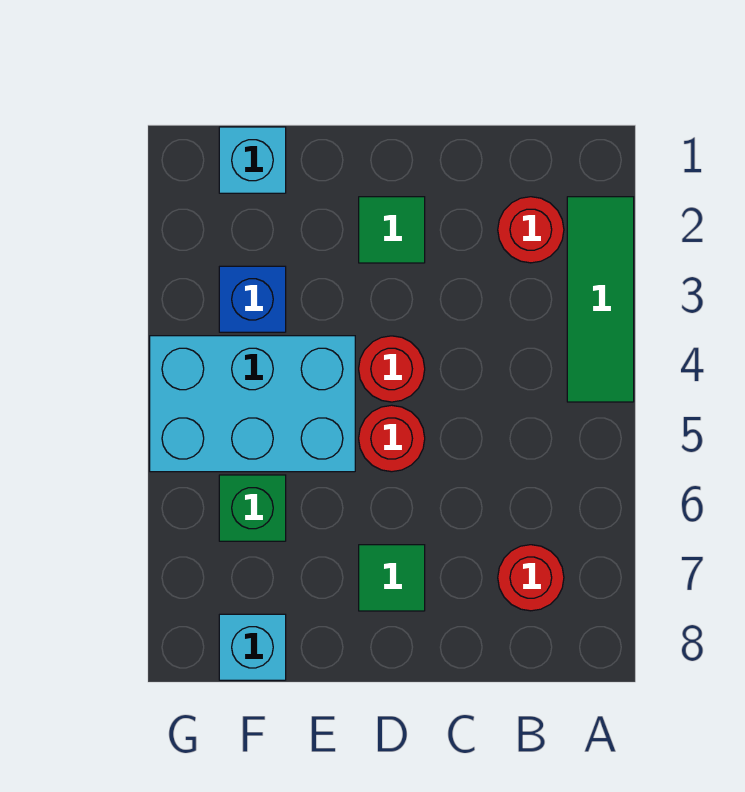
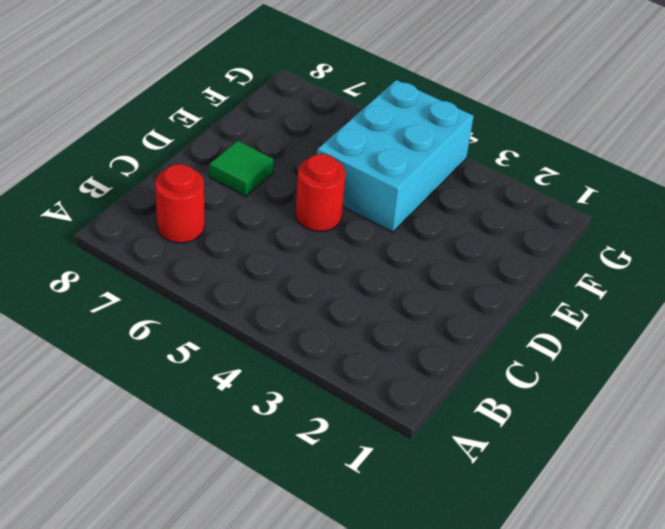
none -> green tile A2:A4 level 1
none -> red round brick B2 level 1
none -> green tile D2 level 1

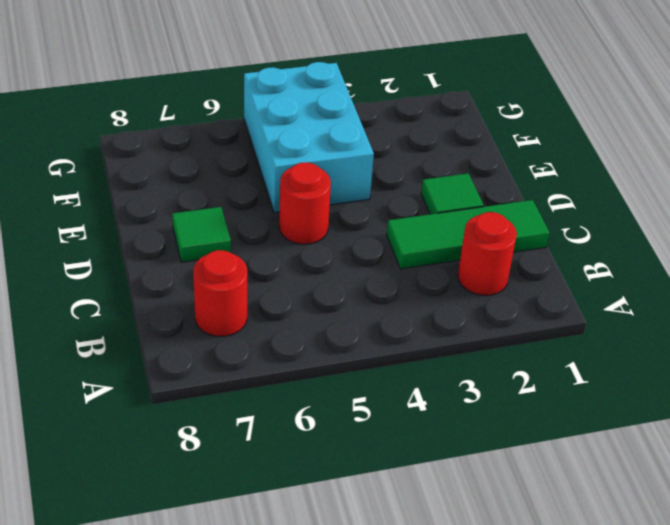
green tile C1:C3 level 1 -> green tile A2:A4 level 1
none -> red round brick D4 level 1
none -> cyan brick F1 level 1
none -> blue brick F3 level 1

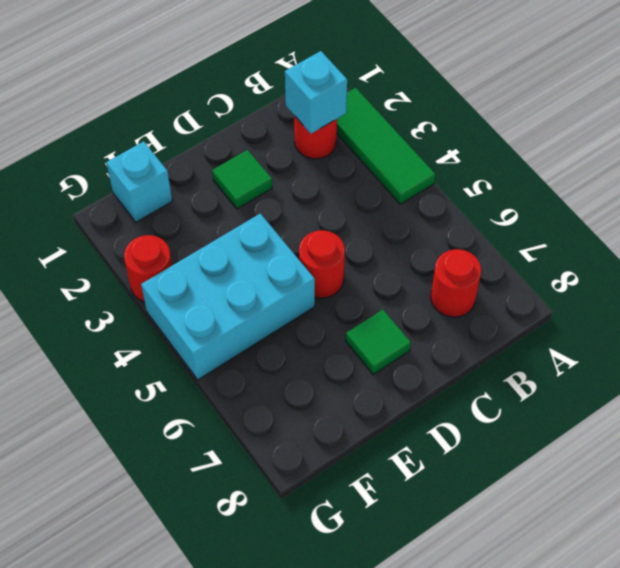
cyan brick B2 level 2 -> cyan brick F8 level 1
red round brick G3 level 1 -> red round brick D4 level 1
none -> blue brick F3 level 1
none -> green brick F6 level 1

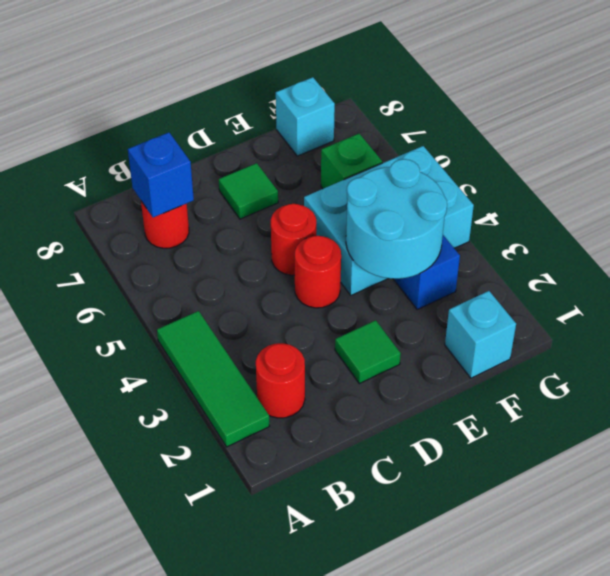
blue brick B7 level 2 -> none
cyan round brick E3:F4 level 2 -> none

